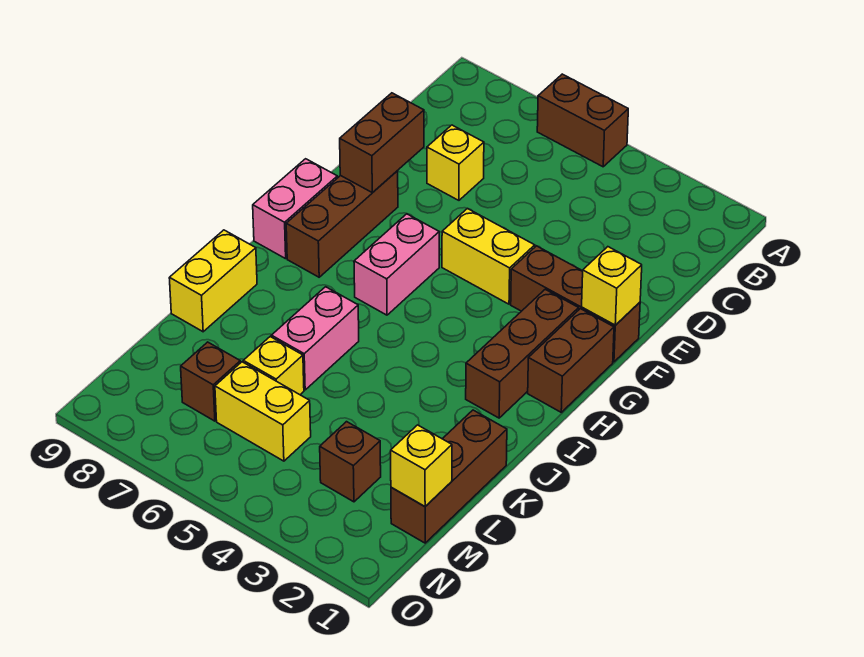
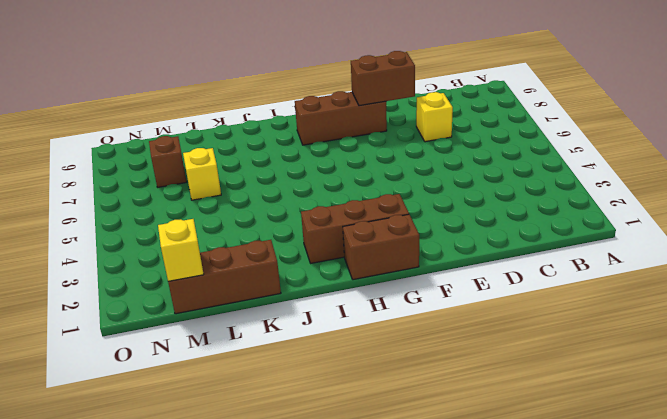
none -> brown brick A5:A6 level 1
none -> brown brick F1:F3 level 1
none -> yellow brick F4:F5 level 1

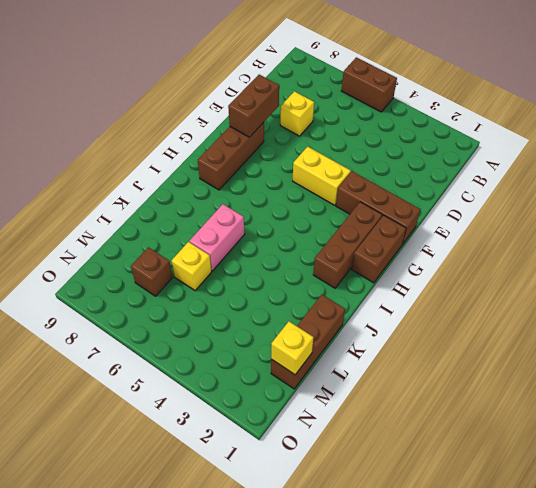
none -> pink brick G6:H6 level 1
none -> pink brick G9:H9 level 1
none -> yellow brick J9:K9 level 1

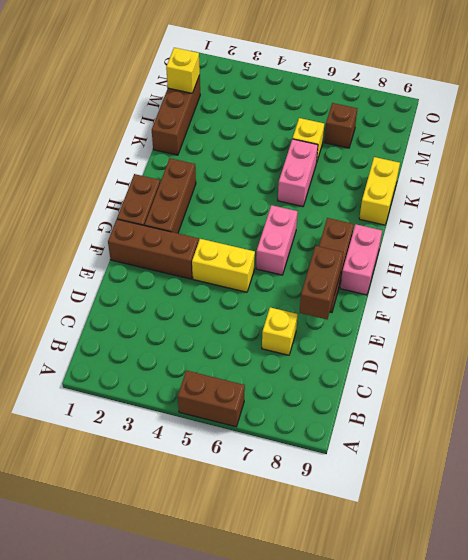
none -> brown brick M3 level 1
none -> yellow brick M5:M6 level 1
none -> yellow brick F1 level 2

